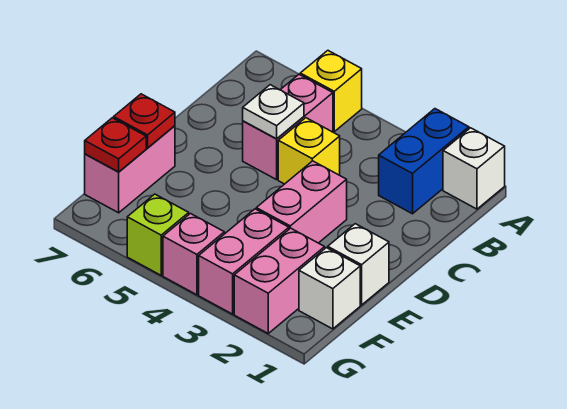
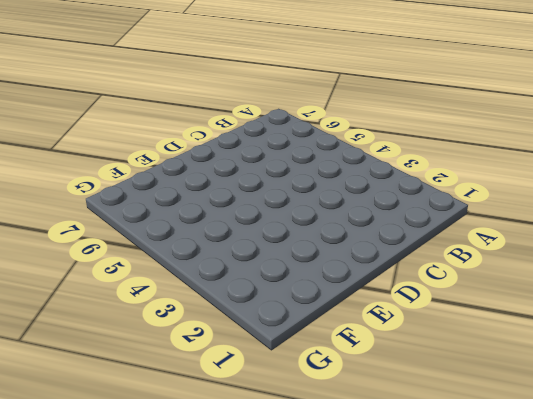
none -> white brick A1 level 1
none -> blue brick A2:B2 level 1
none -> yellow brick A5 level 1

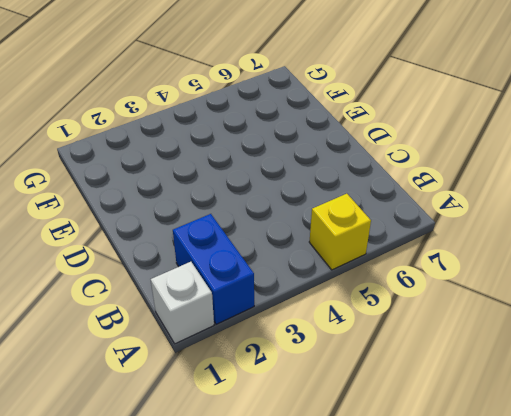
none -> pink brick B5:C5 level 1
none -> yellow brick C4 level 1
none -> pink brick D3:E3 level 1

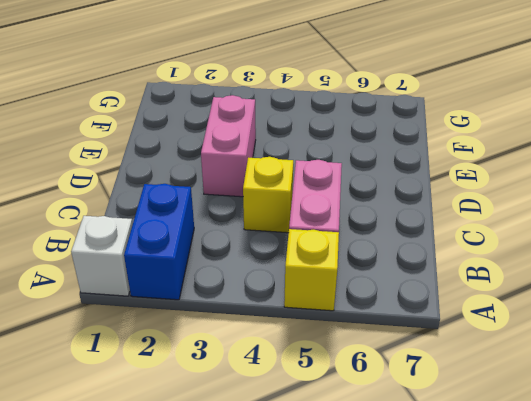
none -> white brick E1 level 1
none -> pink brick E7:F7 level 1
none -> white brick F1 level 1

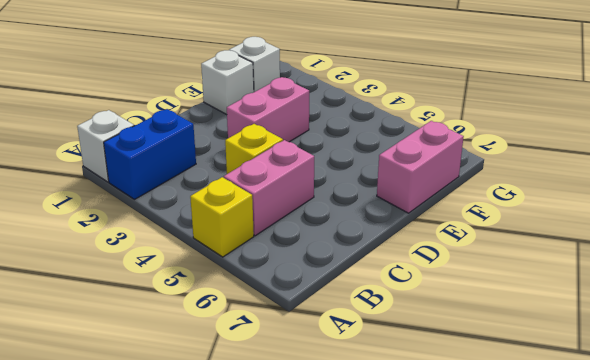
none -> pink brick F2:G2 level 1
none -> pink brick F3:G3 level 1
none -> pink brick G4 level 1

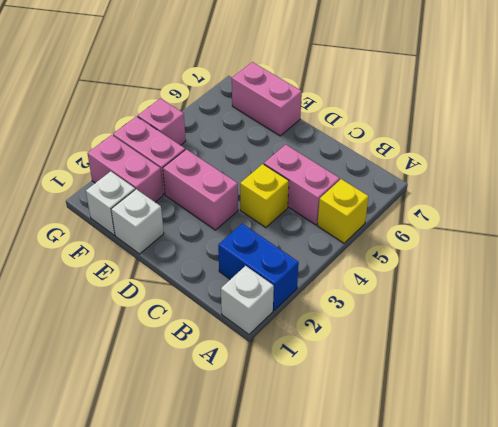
none -> lime brick G5 level 1
none -> white plate C5 level 2
none -> red plate E7 level 2

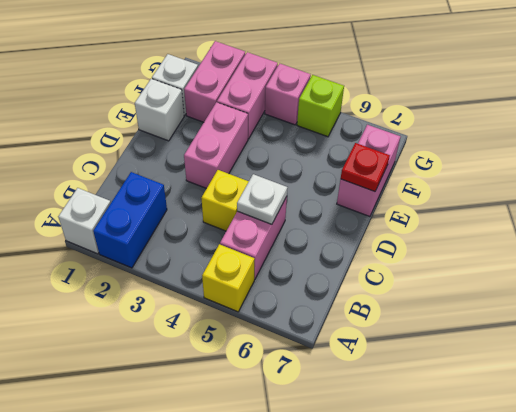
none -> red plate F7 level 2

